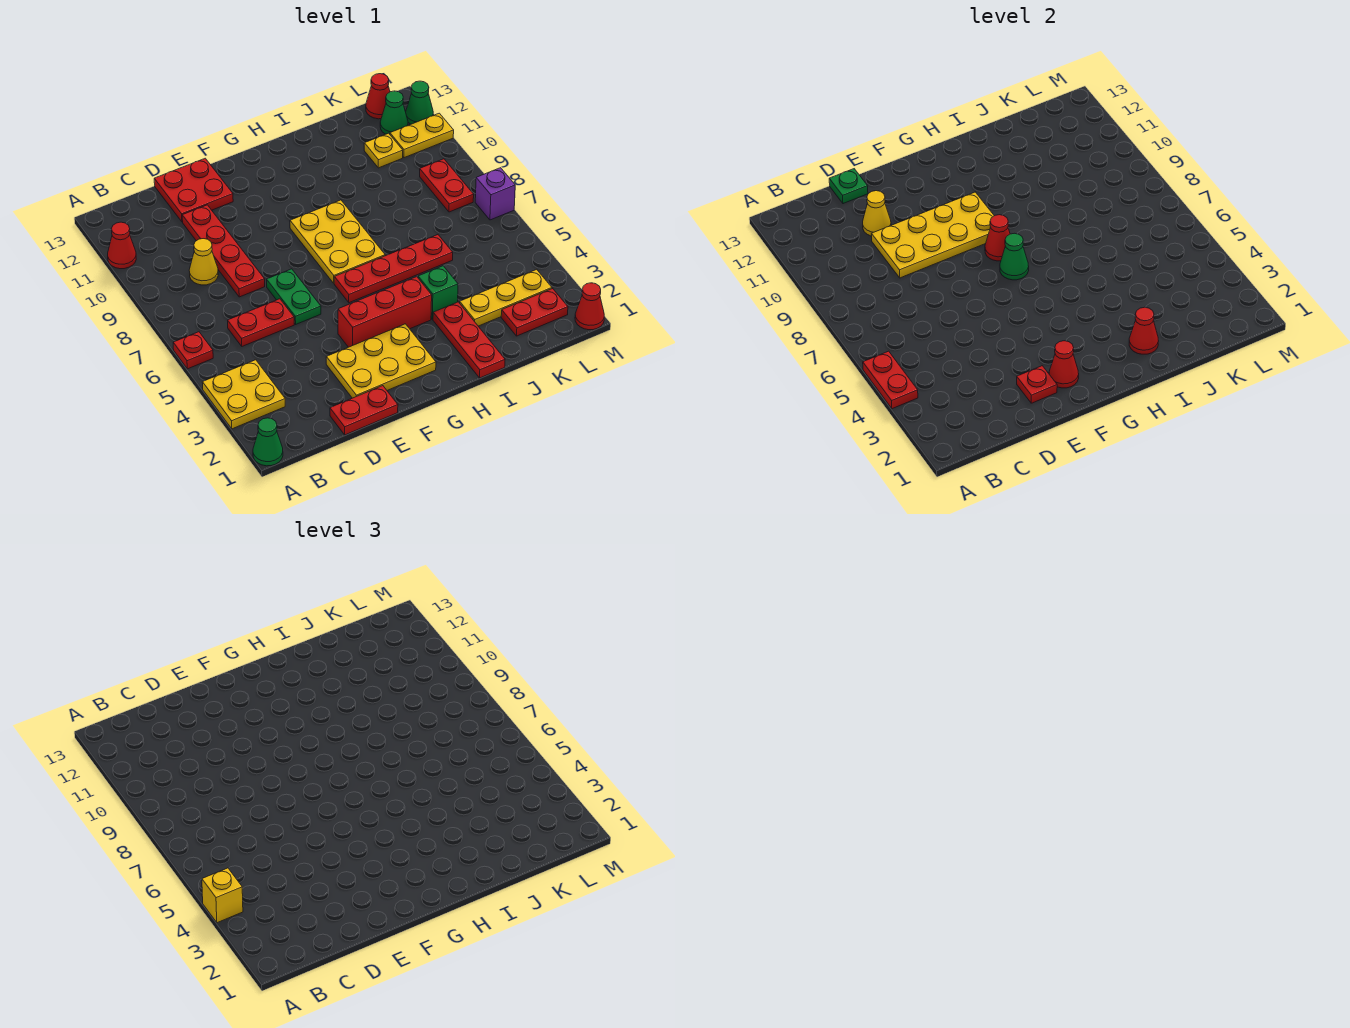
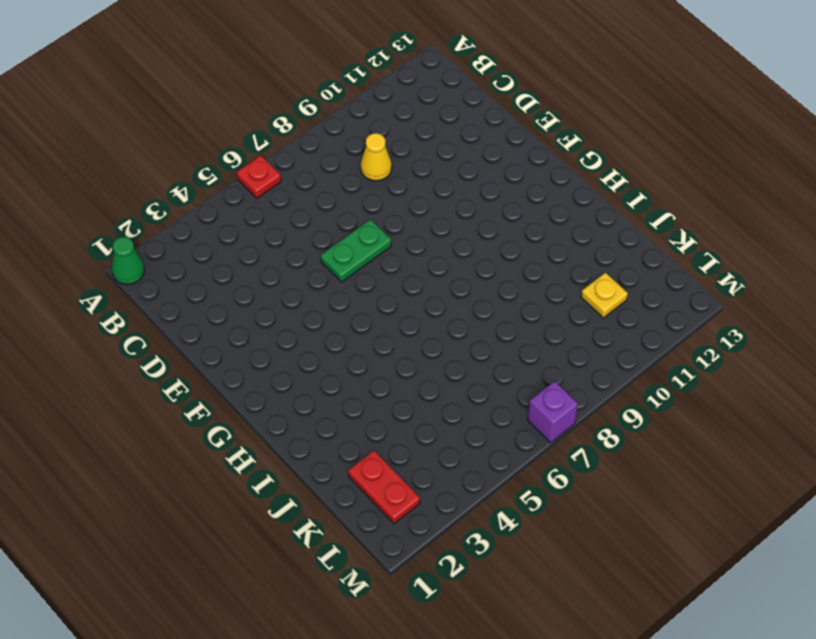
none -> yellow plate A3:B4 level 1
none -> red cone A11 level 1
none -> red plate C6:D6 level 1
none -> red plate D1:E1 level 1

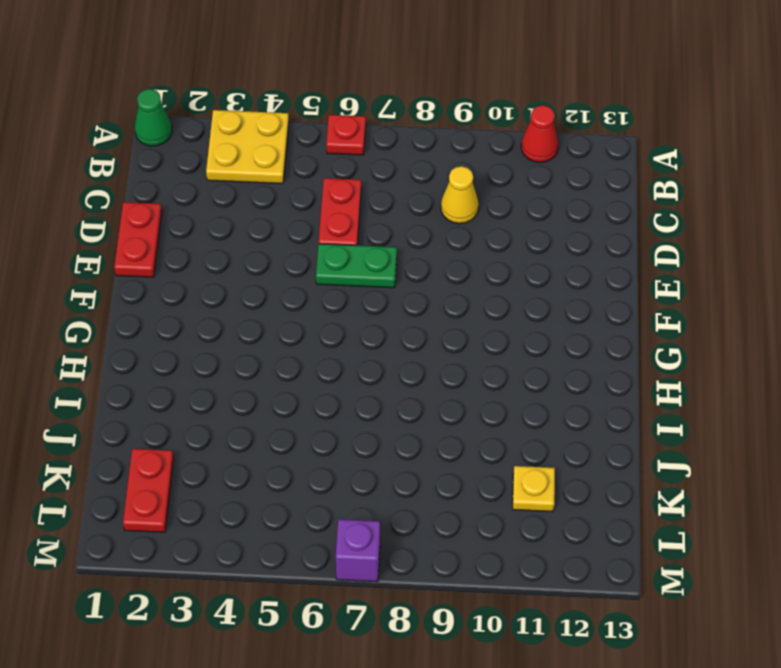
none -> red plate D8:D11 level 1
none -> red plate D12:E13 level 1
none -> yellow plate E2:G3 level 1
none -> red brick F4:H4 level 1

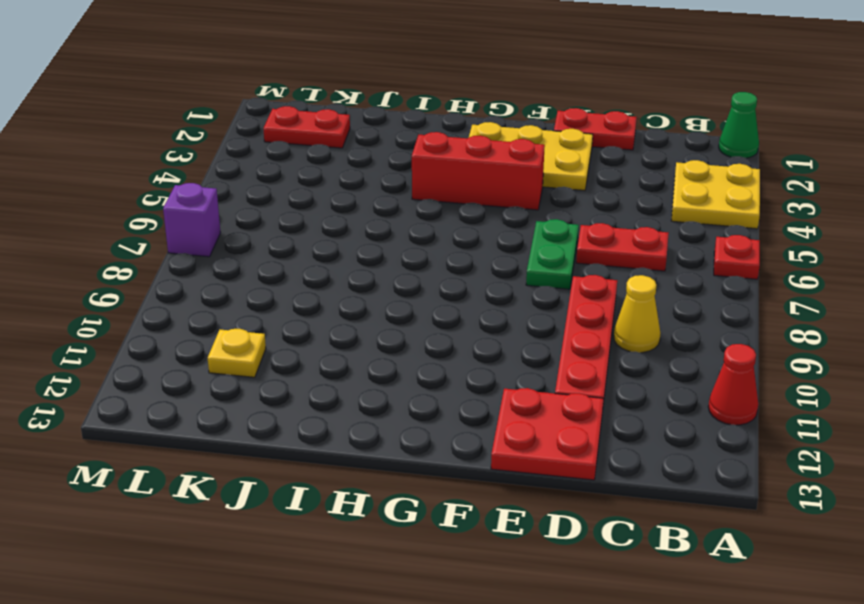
none -> red plate G6:J6 level 1
none -> yellow plate G7:H9 level 1
none -> red plate I1:I3 level 1
none -> green brick I4 level 1

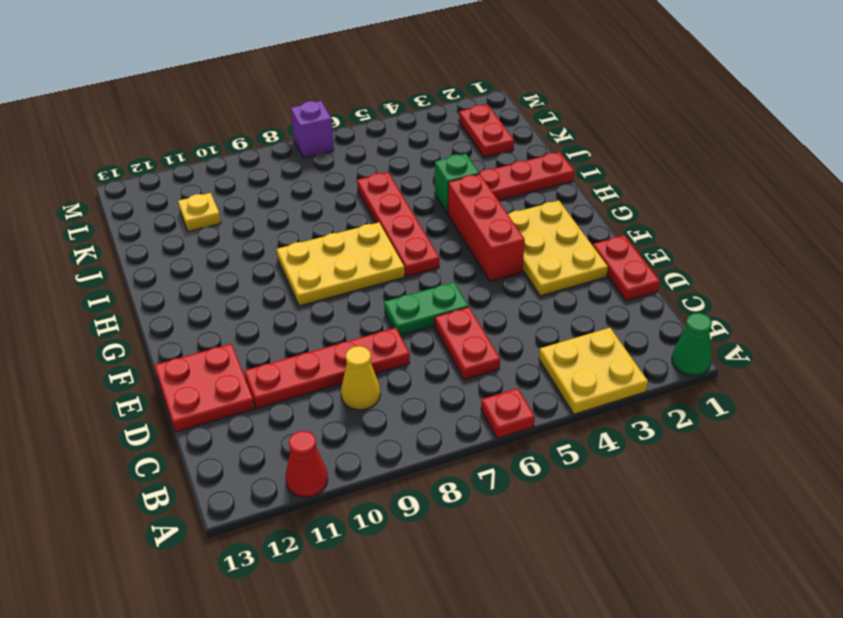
none -> yellow plate J3:L3 level 1
none -> red plate L8:L9 level 1
none -> yellow plate L11:M11 level 1
none -> green cone L12 level 1

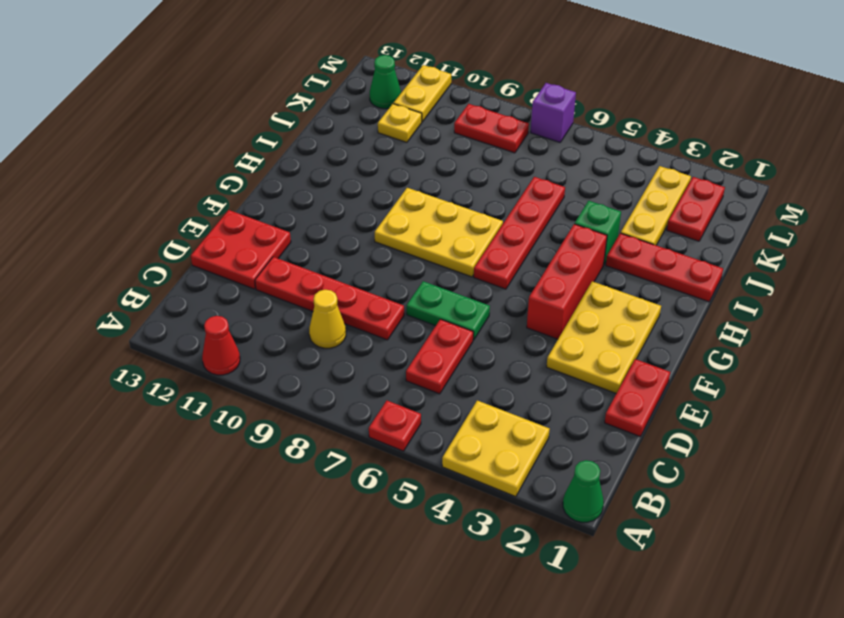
none -> red cone L13 level 1
none -> red cone M1 level 1
none -> green cone M12 level 1
none -> red plate A4:A5 level 2

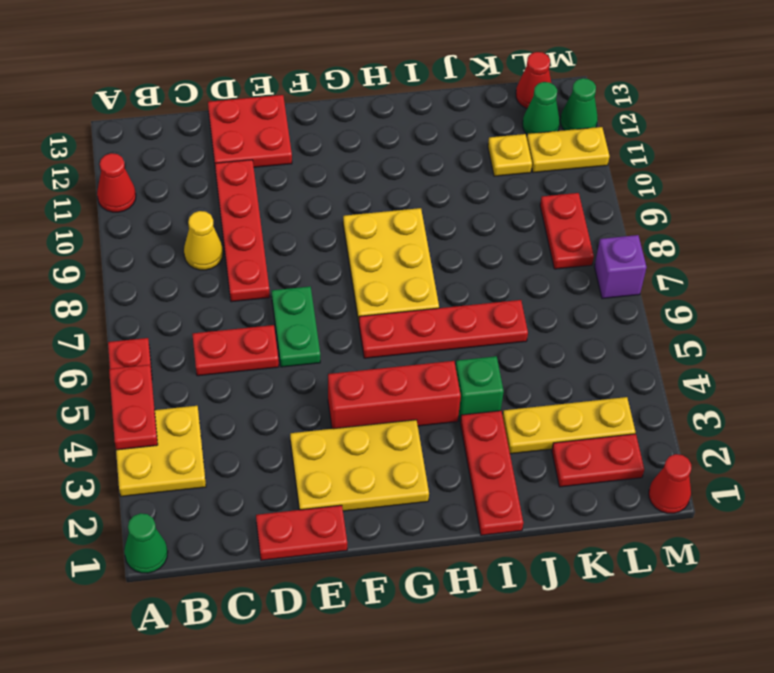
none -> yellow plate D9:G10 level 2
none -> yellow cone D11 level 2
none -> green plate D13 level 2
none -> red plate E2 level 2

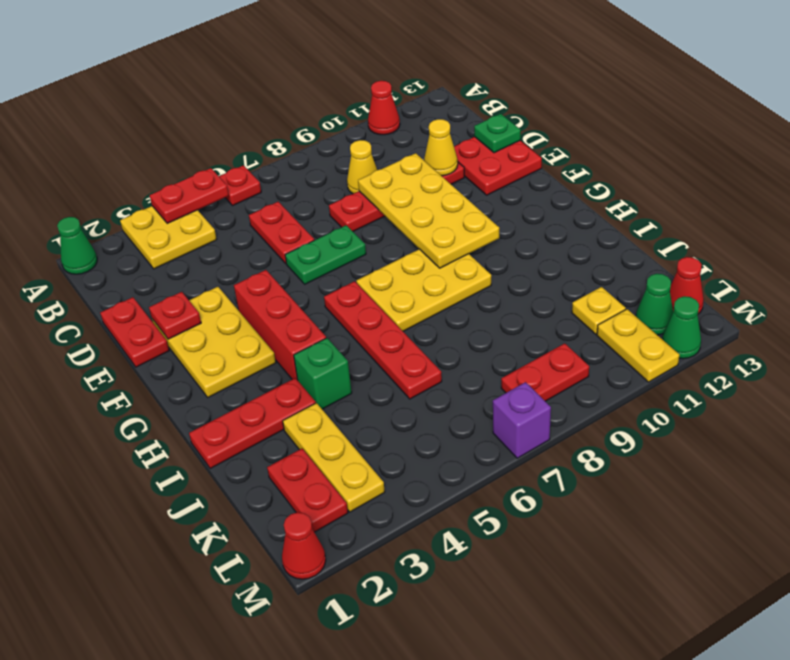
none -> red cone F2 level 2
none -> green cone G7 level 2
none -> red cone G8 level 2
none -> red cone I2 level 2

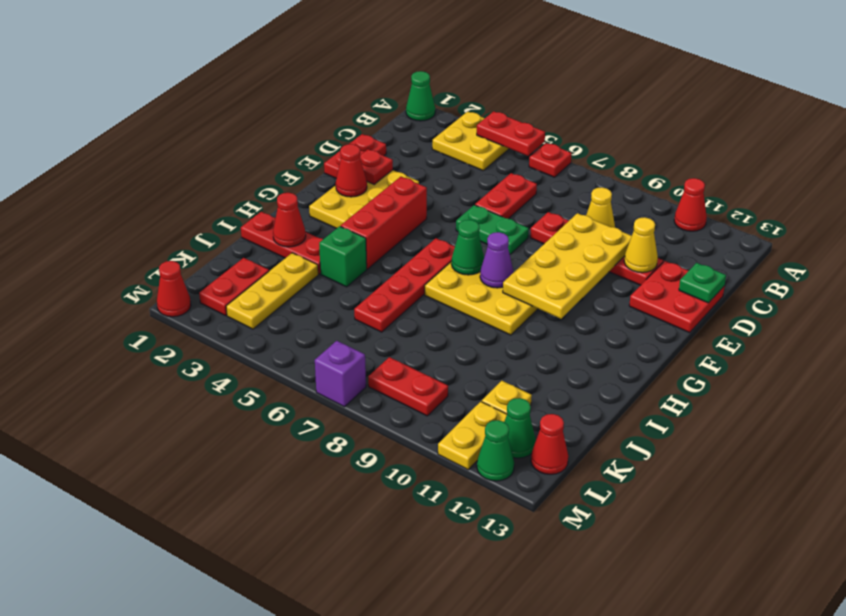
purple cone G8 level 2 -> red cone G8 level 2
none -> yellow brick A4 level 3

